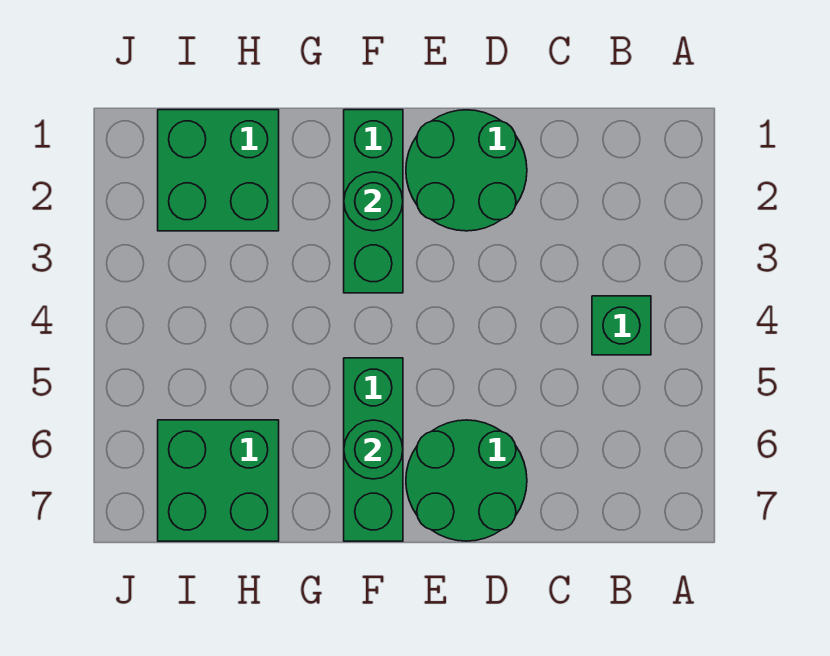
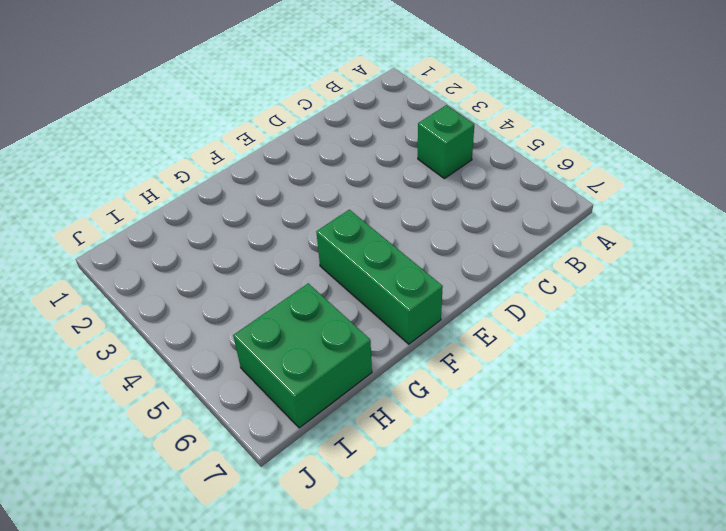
none -> green round brick D1:E2 level 1
none -> green round brick D6:E7 level 1

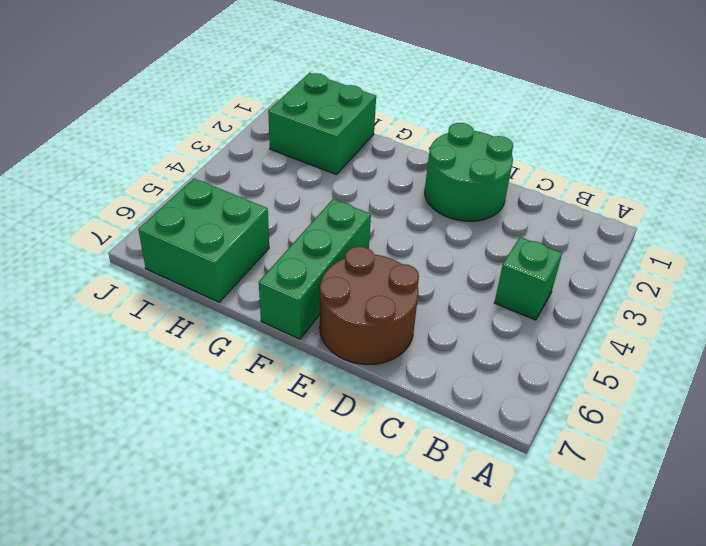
brown round brick D6:E7 level 1 -> green round brick D6:E7 level 1
none -> green brick F1:F3 level 1
none -> green round brick F2 level 2

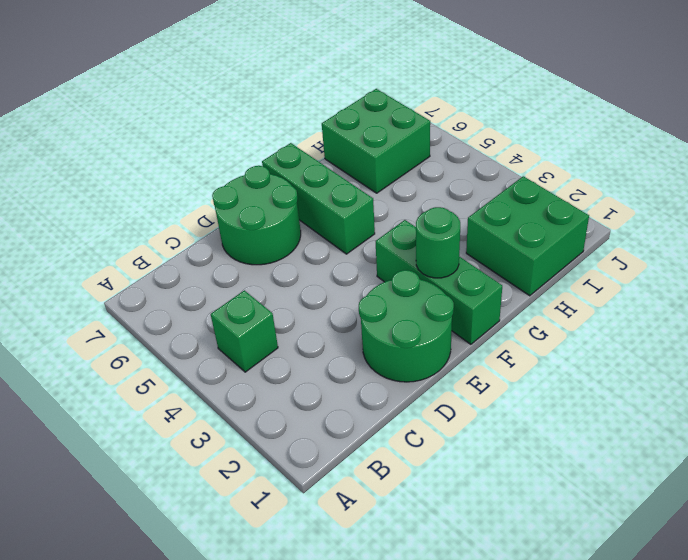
none -> green round brick F6 level 2

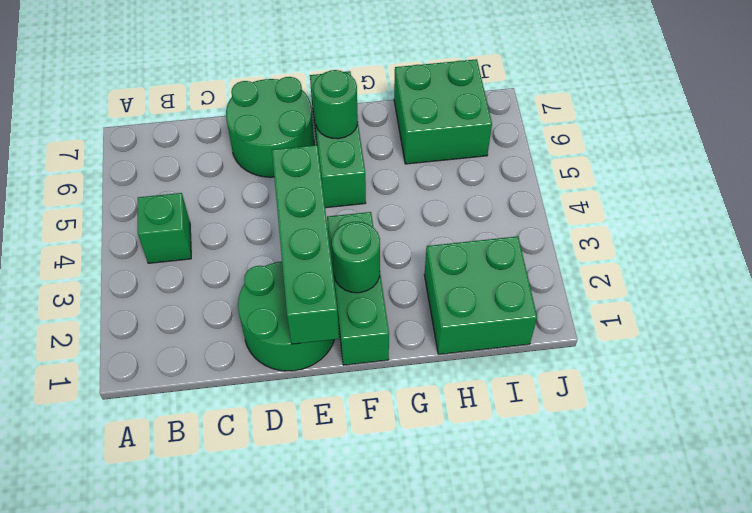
green brick E1:E4 level 2 -> none

